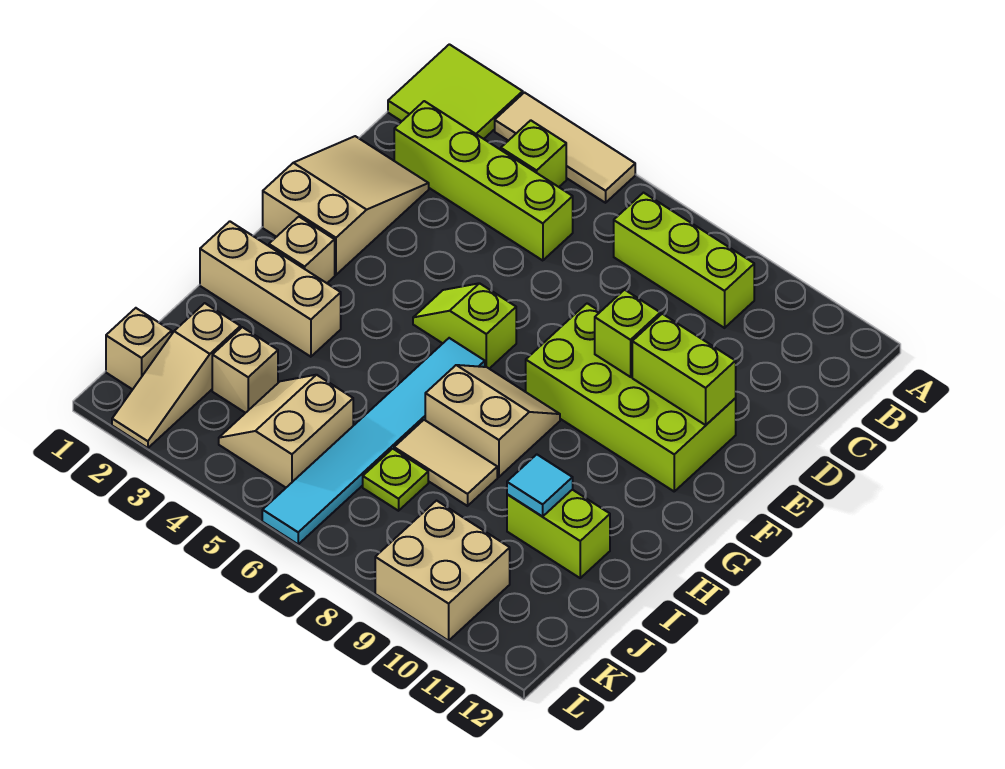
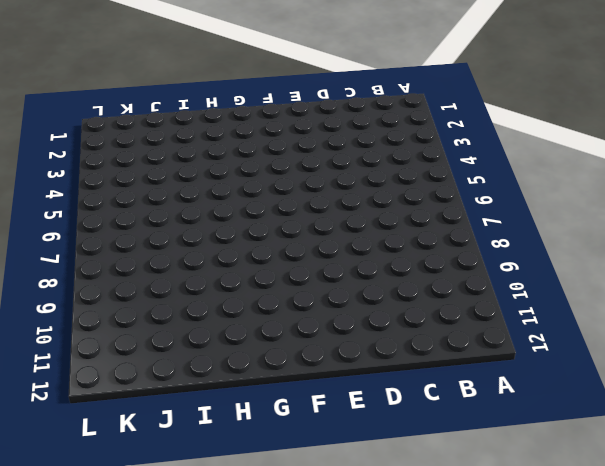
none -> lime tile A1:B2 level 1
none -> tan tile A3:A5 level 1
none -> lime brick B4 level 1

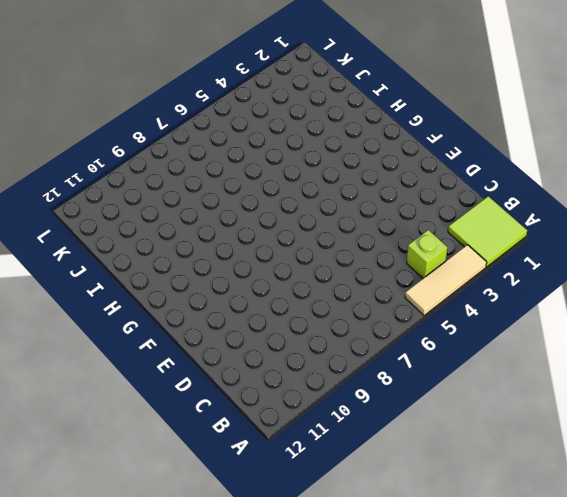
none -> lime brick B7:B9 level 1
none -> lime brick C2:C5 level 1
none -> tan slope D1:F2 level 1 top F

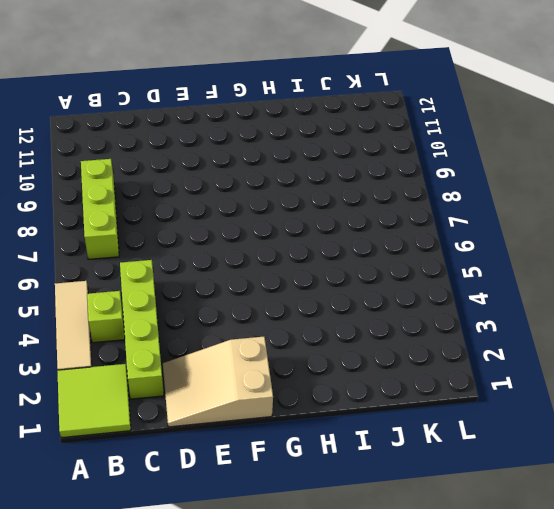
none -> lime brick E8:F11 level 1
none -> lime slope F5:F6 level 1 top 6
none -> tan brick G2 level 1

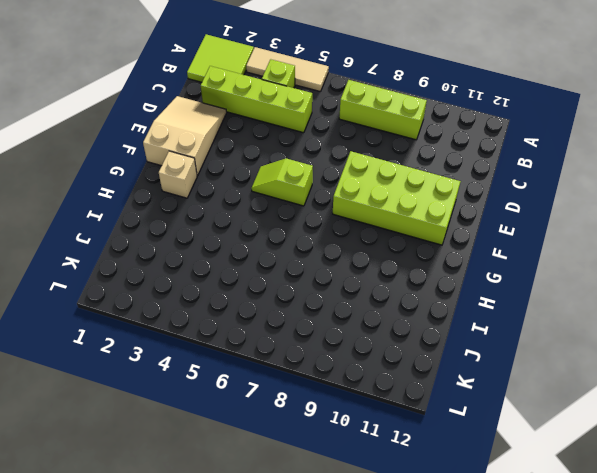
none -> cyan tile G6:L6 level 1
none -> tan slope G7:H8 level 1 top H
none -> tan brick H1:H3 level 1

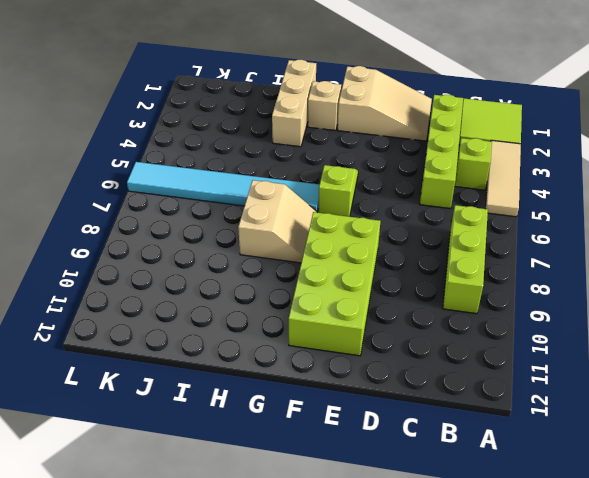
none -> tan tile I7:I8 level 1
none -> lime brick I10:I11 level 1
none -> tan slope J2:L2 level 1 top J

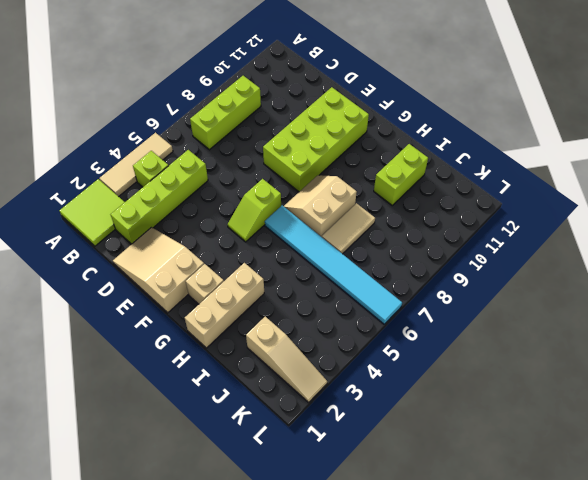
none -> tan brick J3 level 1
none -> tan slope J4:K5 level 1 top 5
none -> lime plate J7 level 1

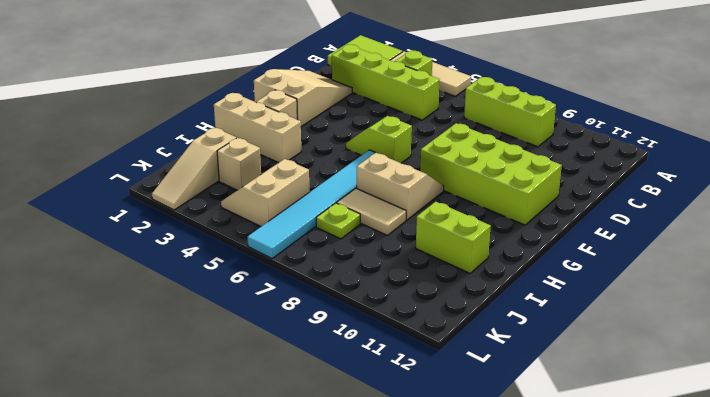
none -> tan brick K1 level 1
none -> tan brick K9:L10 level 1
none -> lime brick E9 level 2

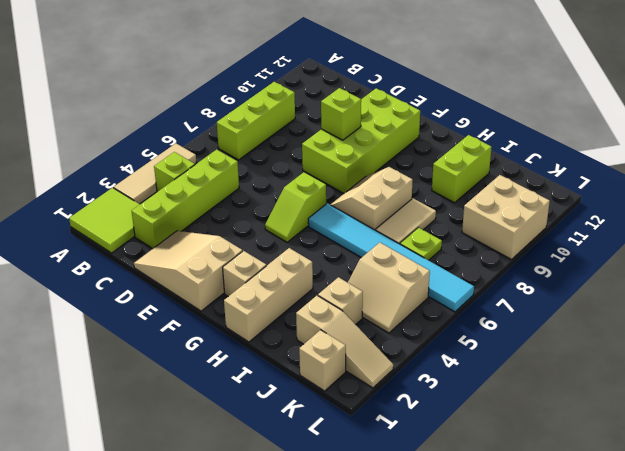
none -> lime brick E10:E11 level 2
none -> cyan tile I10 level 2

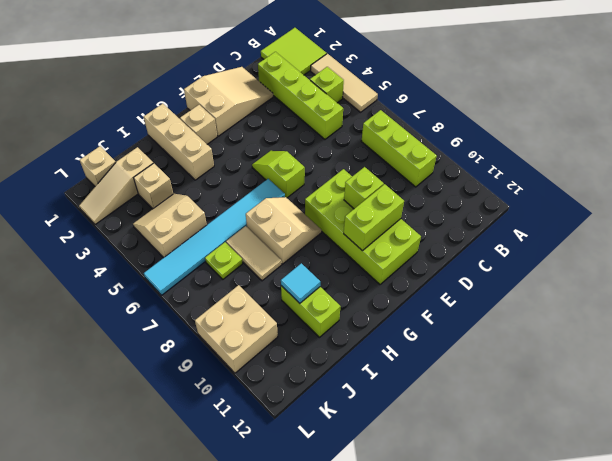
lime brick E10:F10 level 2 -> lime brick E10:E11 level 2

